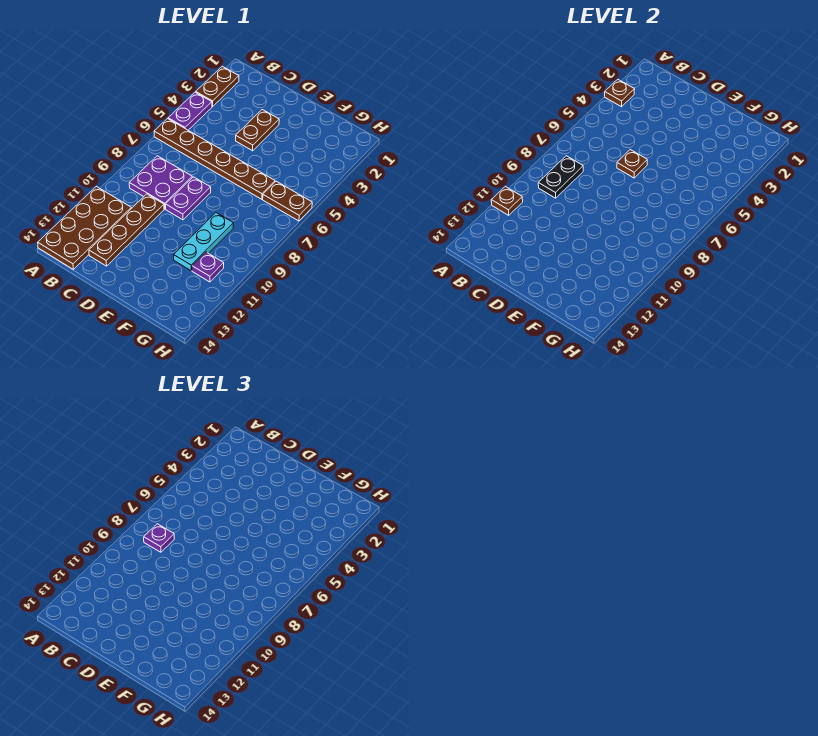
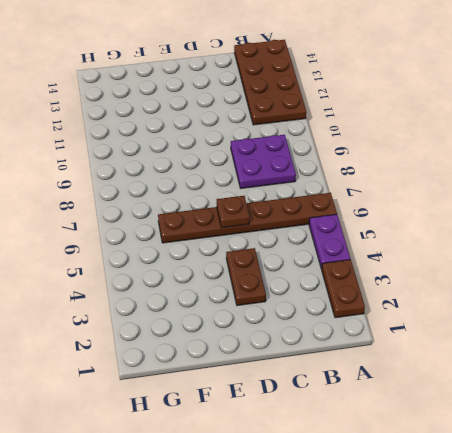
none -> brown plate C10:C13 level 1
none -> purple plate D8:D9 level 1
none -> cyan plate F9:F11 level 1

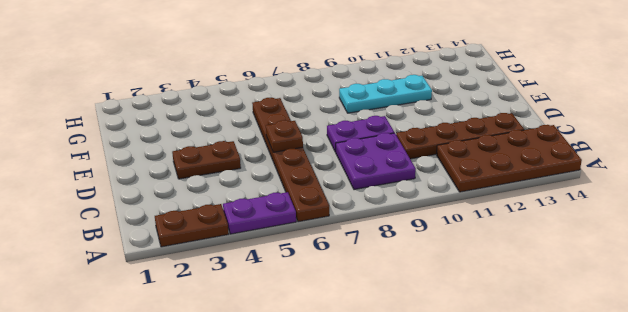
none -> brown plate G6:H6 level 1
none -> purple plate G11 level 1
none -> brown plate A3 level 2

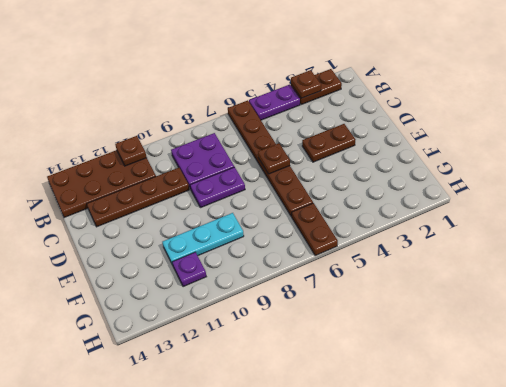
none -> black plate B8:B9 level 2
none -> purple plate B8 level 3

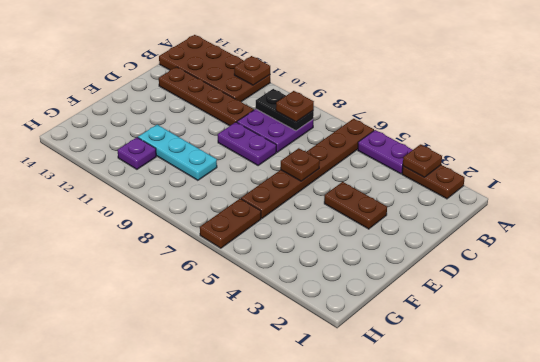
brown plate B8 level 3 -> purple plate B8 level 3

